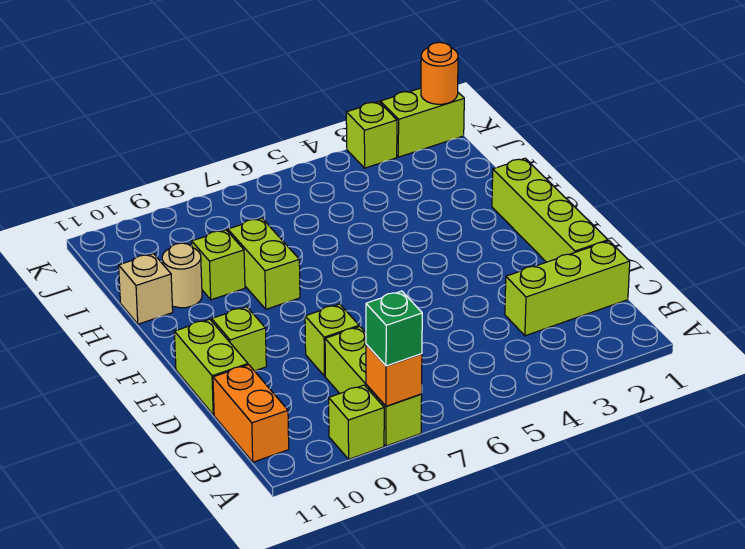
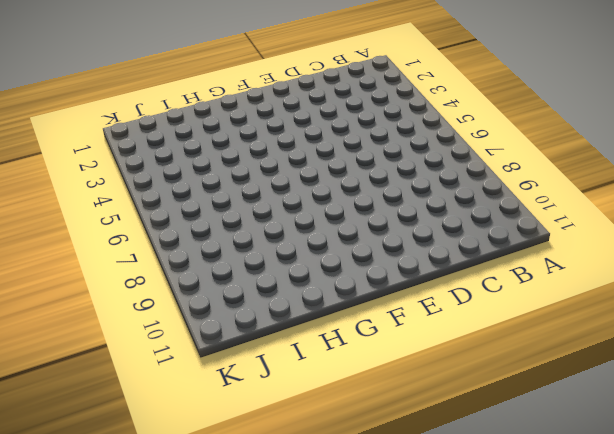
none -> lime brick A8:C8 level 1
none -> lime brick A9 level 1
none -> orange brick B11:C11 level 1

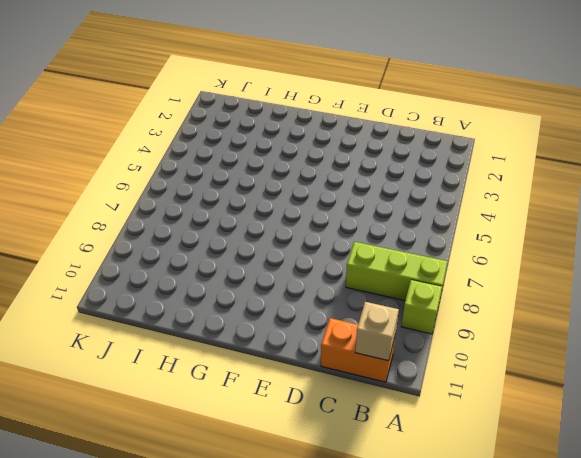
tan brick B11 level 2 -> tan brick H11 level 1
none -> lime brick C1:C3 level 1
none -> lime brick D1:G1 level 1
none -> lime brick D8 level 1

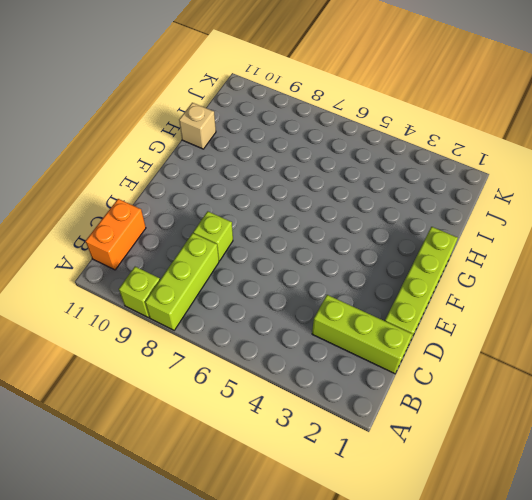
none -> lime brick D11:E11 level 1
none -> lime brick E10 level 1
none -> lime brick G8:H8 level 1

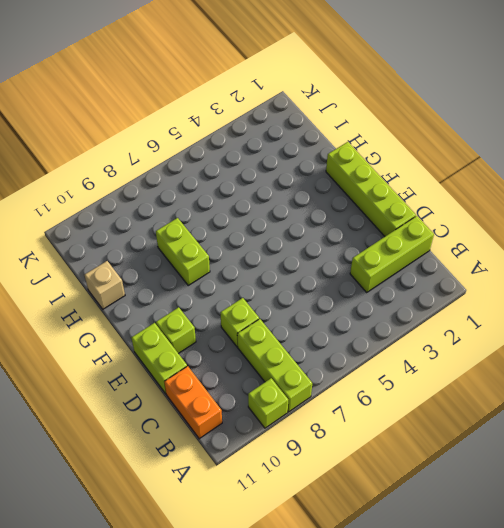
none -> lime brick H9 level 1
none -> tan round brick H10 level 1
none -> lime brick K1:K2 level 1

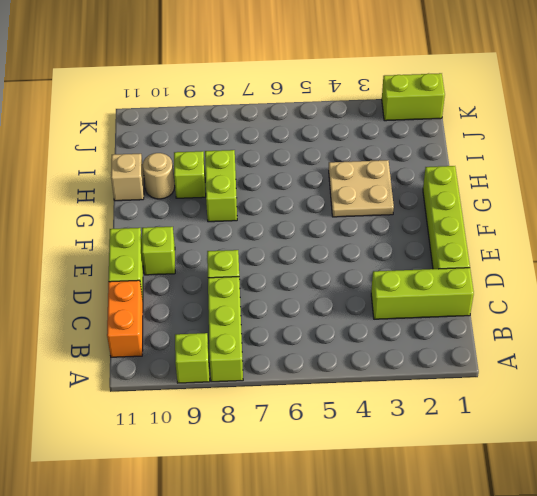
tan plate G3:H4 level 1 -> none
none -> lime brick K3 level 1
none -> orange brick A8 level 2
none -> orange round brick K1 level 2

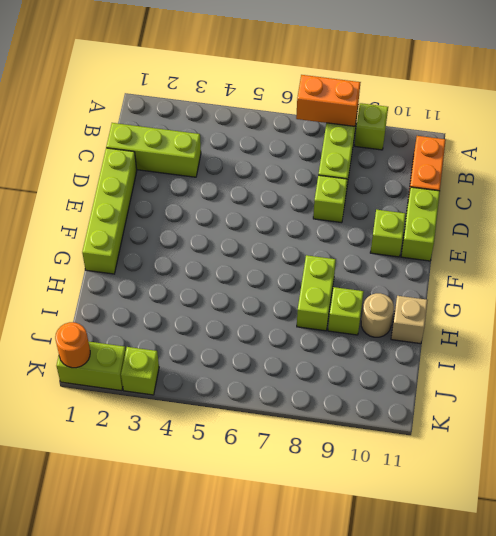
orange brick A7:A8 level 2 -> orange brick A8 level 2
none -> green brick A8 level 3

